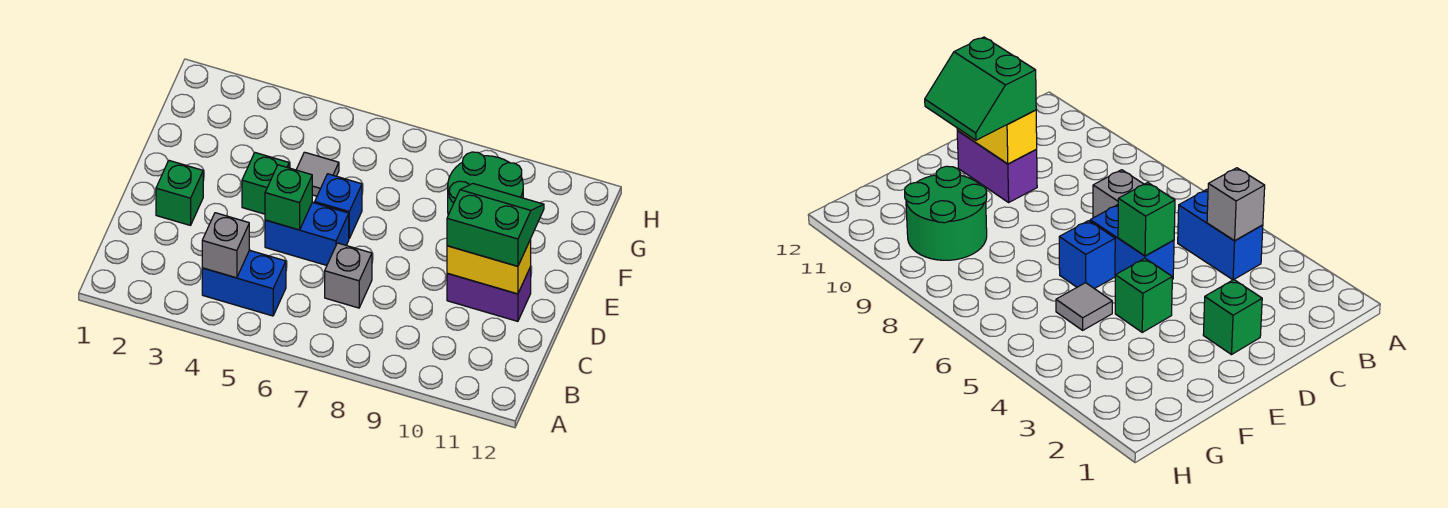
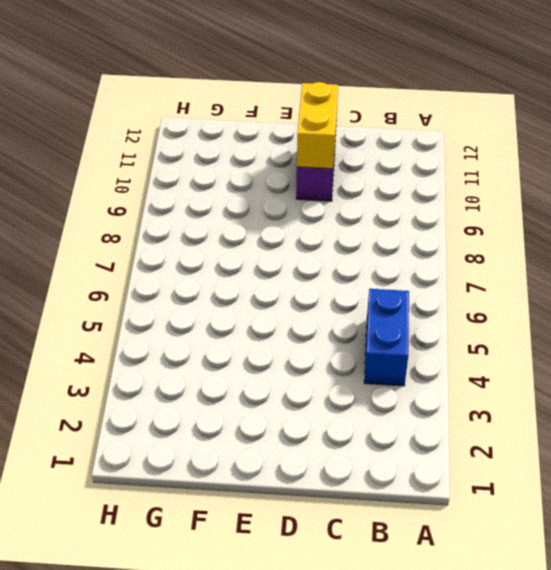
none -> grey brick C7 level 1
none -> green brick D2 level 1
none -> blue brick D5:D6 level 1

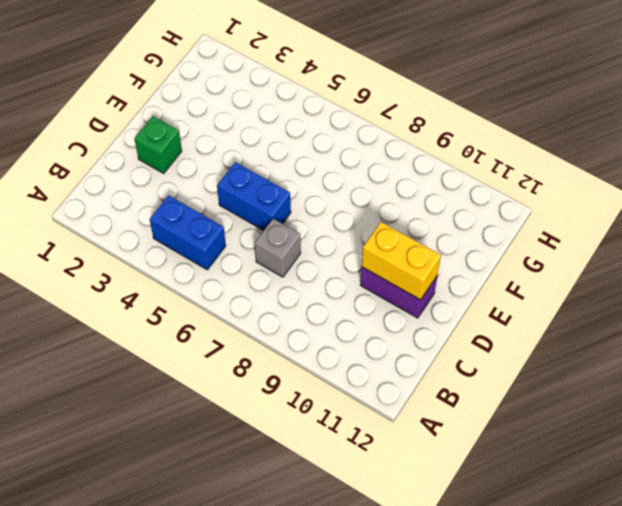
none -> green brick E4 level 1
none -> blue brick E6 level 1
none -> grey tile F5 level 1

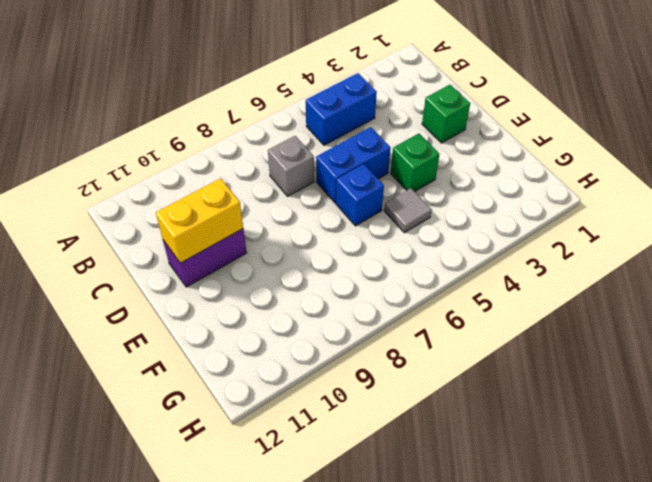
none -> green round brick F9:G10 level 1
none -> grey brick B4 level 2
none -> green brick D5 level 2

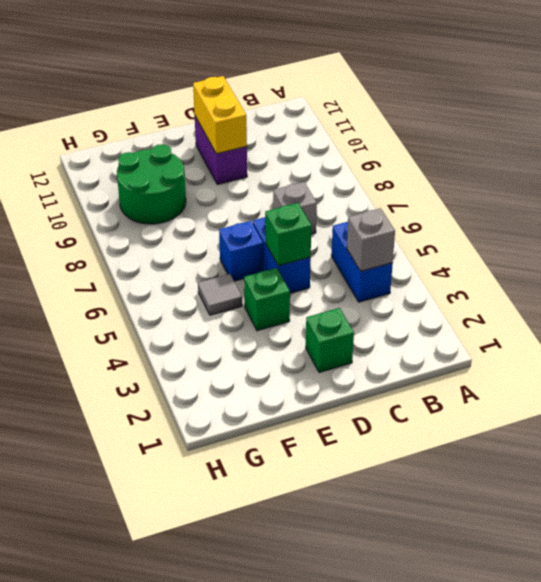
none -> green slope D10:E11 level 3 top D

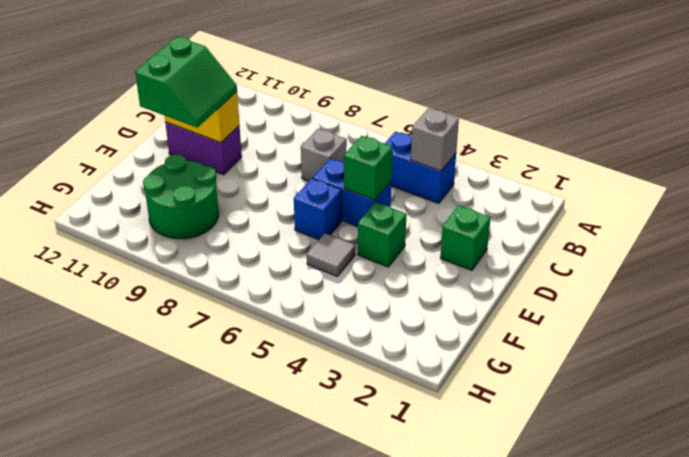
green slope D10:E11 level 3 top 11 -> green slope D10:E11 level 3 top D

